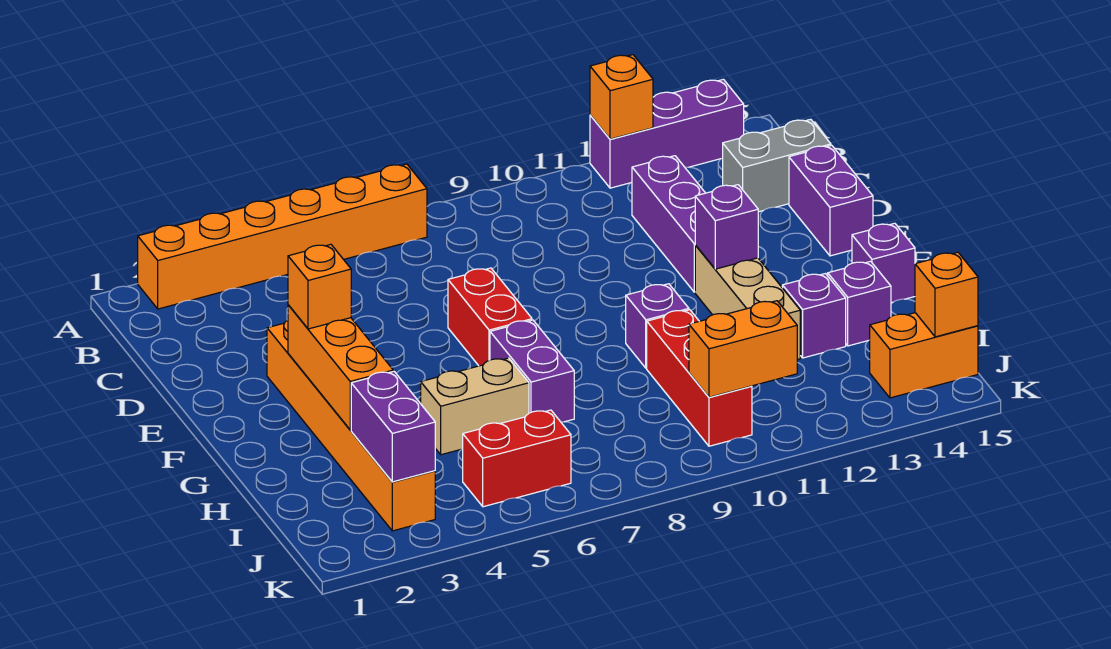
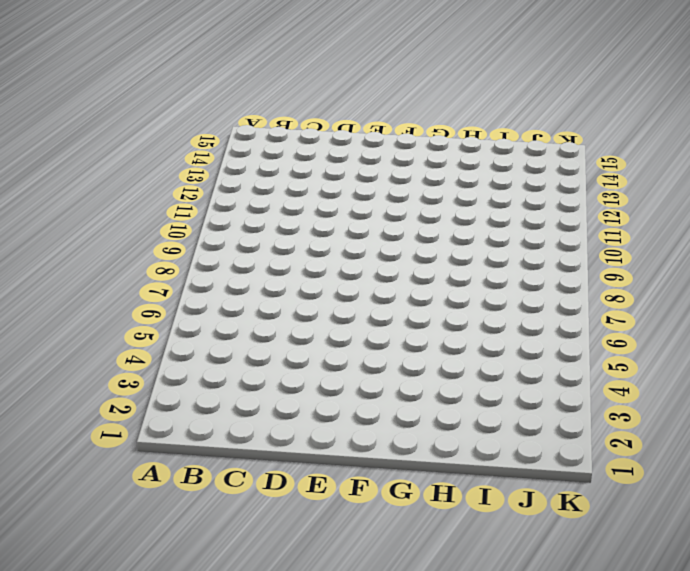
none -> orange brick A2:A7 level 1
none -> purple brick A12:A14 level 1
none -> purple brick C12:E12 level 1

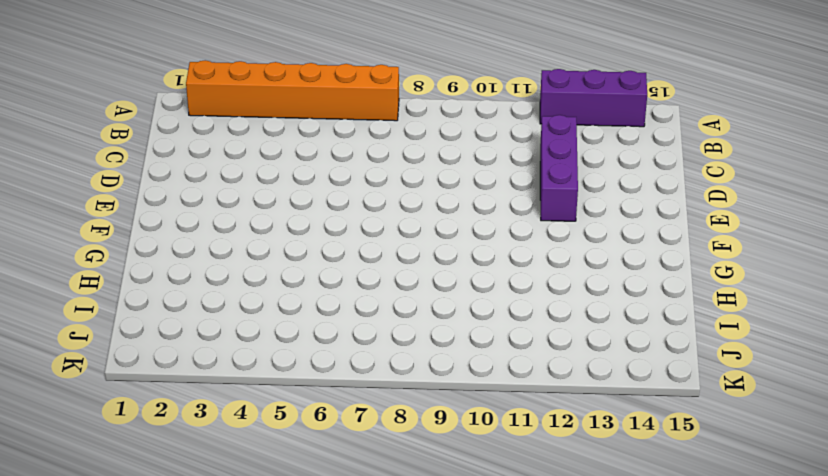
none -> grey brick C14:C15 level 1
none -> purple brick D15:E15 level 1
none -> orange brick E3:J3 level 1

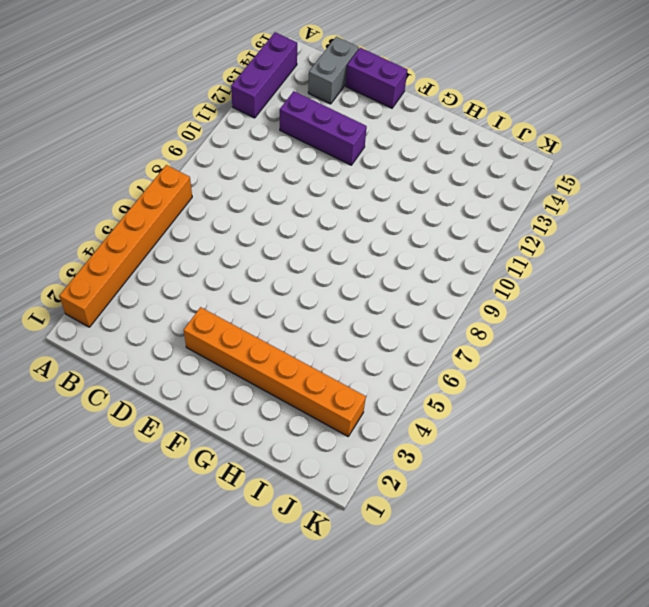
none -> red brick E7:F7 level 1
none -> tan brick F12:H12 level 1
none -> purple brick G7:H7 level 1

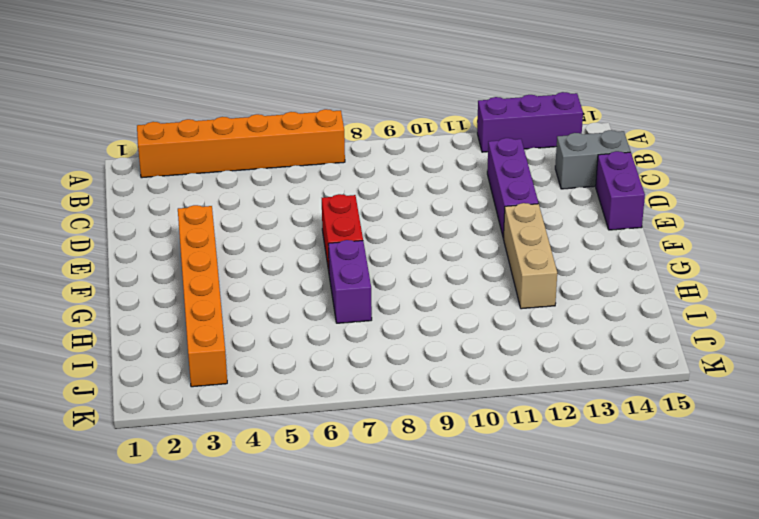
none -> purple brick G10 level 1
none -> purple brick G15 level 1
none -> tan brick H5:H6 level 1

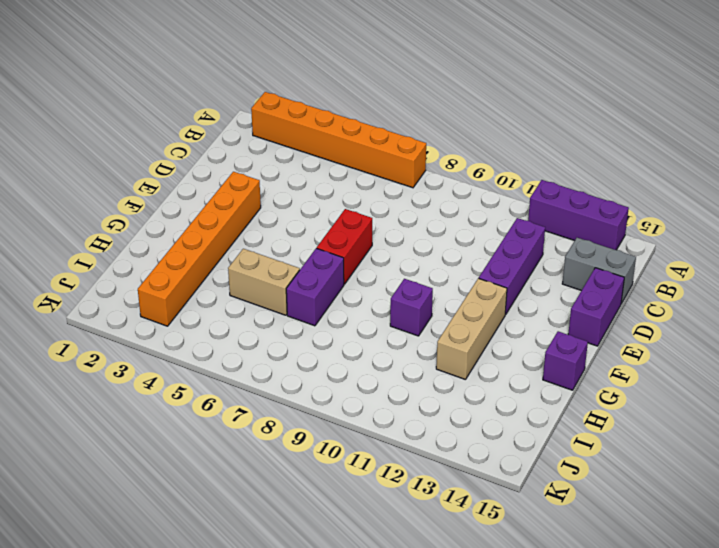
none -> red brick H10:J10 level 1
none -> purple brick H13 level 1
none -> purple brick H14 level 1

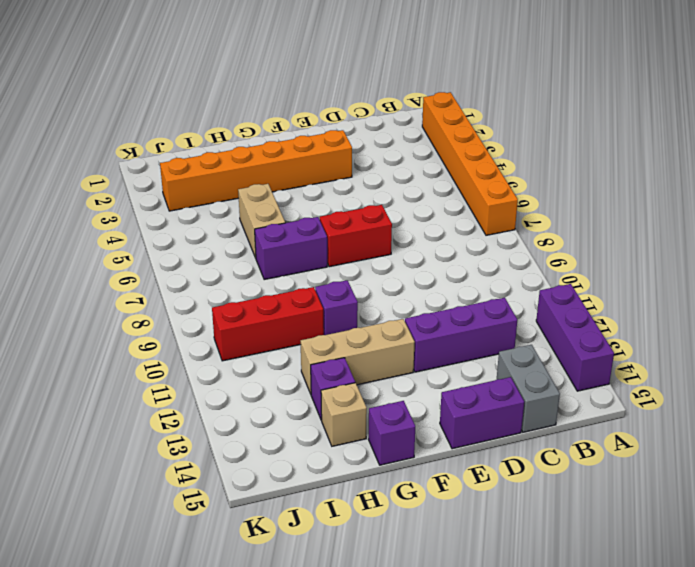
tan brick H14 level 1 -> purple brick H14 level 1
none -> red brick J5:J6 level 1
none -> orange brick J14:J15 level 1
none -> orange brick A12 level 2

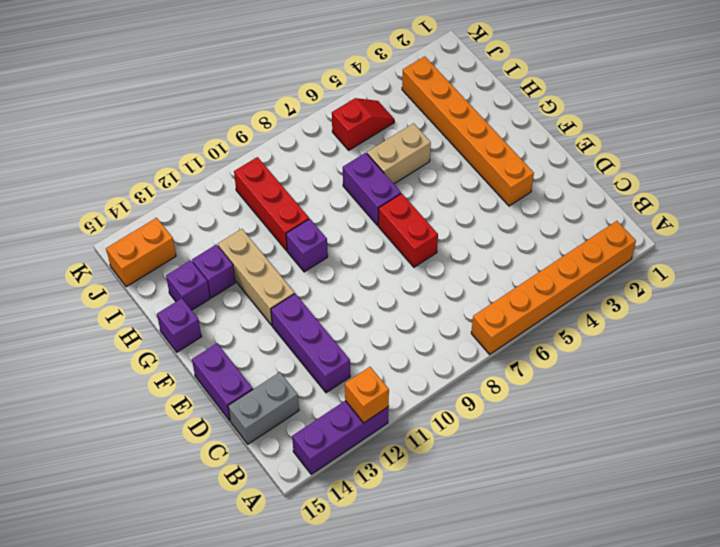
red slope J5:J6 level 1 top 6 -> red brick J5:J6 level 1
none -> orange brick F3:H3 level 2
none -> purple brick F12 level 2
none -> purple brick I3:J3 level 2

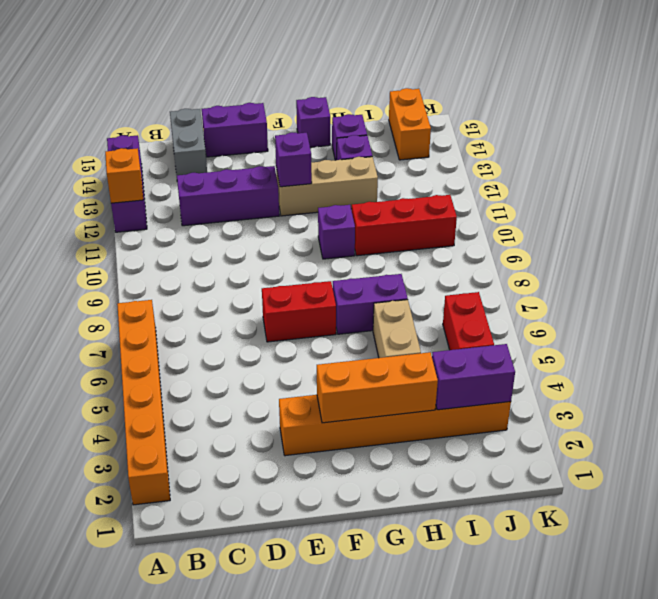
none -> orange brick J10:J11 level 2
none -> orange brick J15 level 2
none -> orange brick F3 level 3

